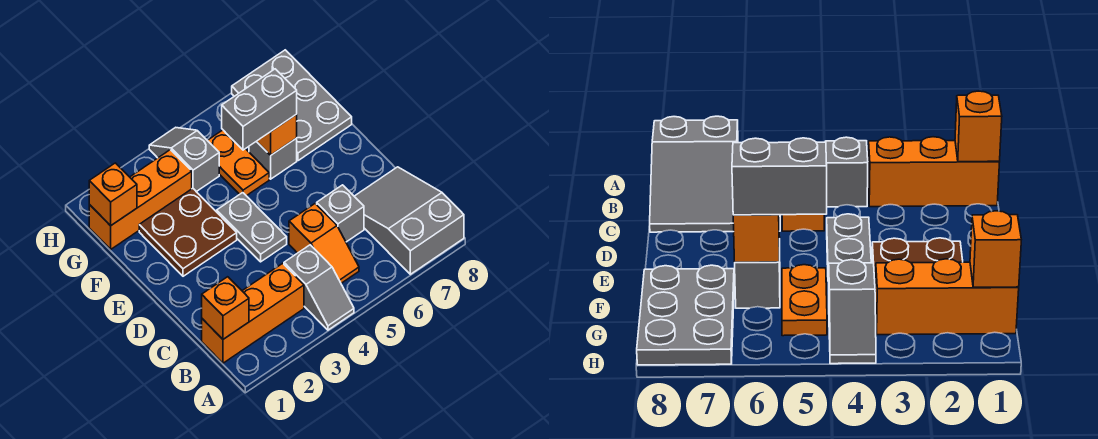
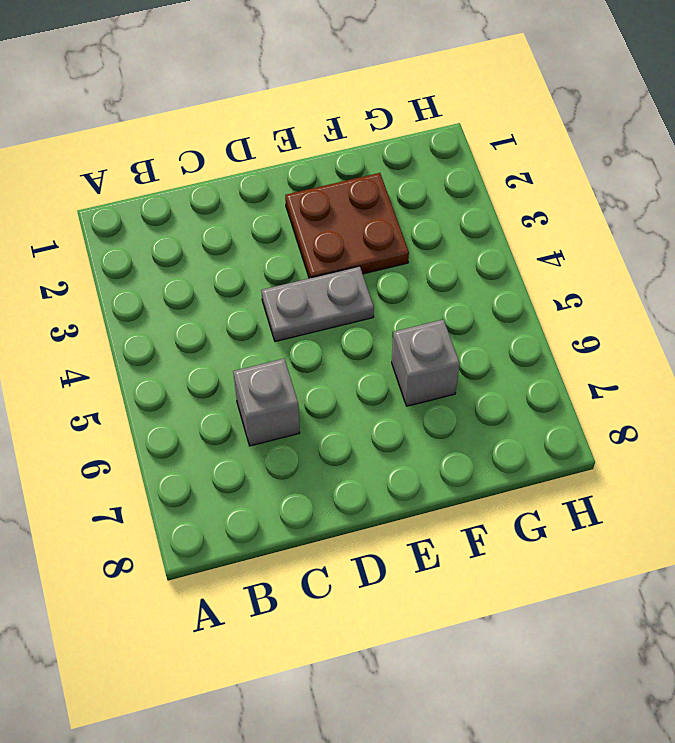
none -> grey slope A4:B4 level 1 top B
none -> grey slope A7:C8 level 1 top A
none -> orange brick B1:B3 level 1

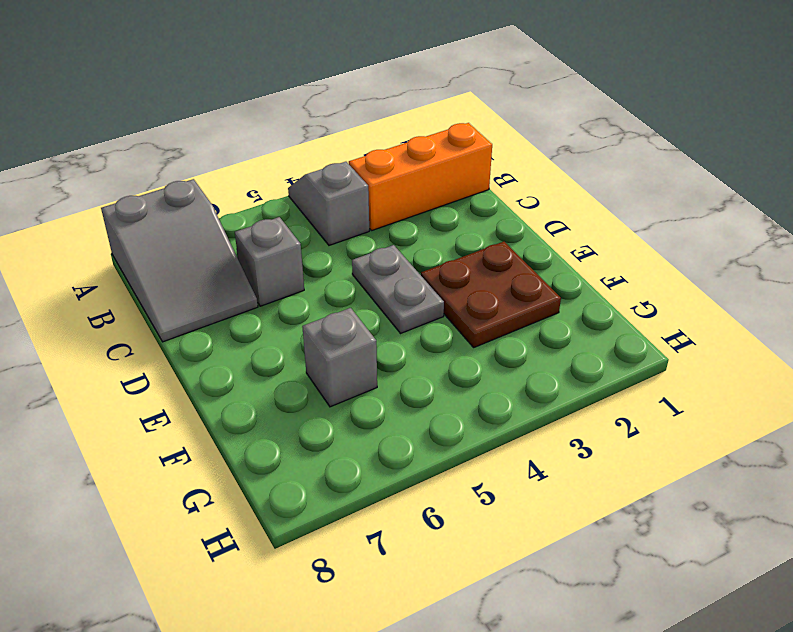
none -> orange slope B5:C5 level 1 top C
none -> orange plate F5:G5 level 1
none -> grey plate F7:H8 level 1

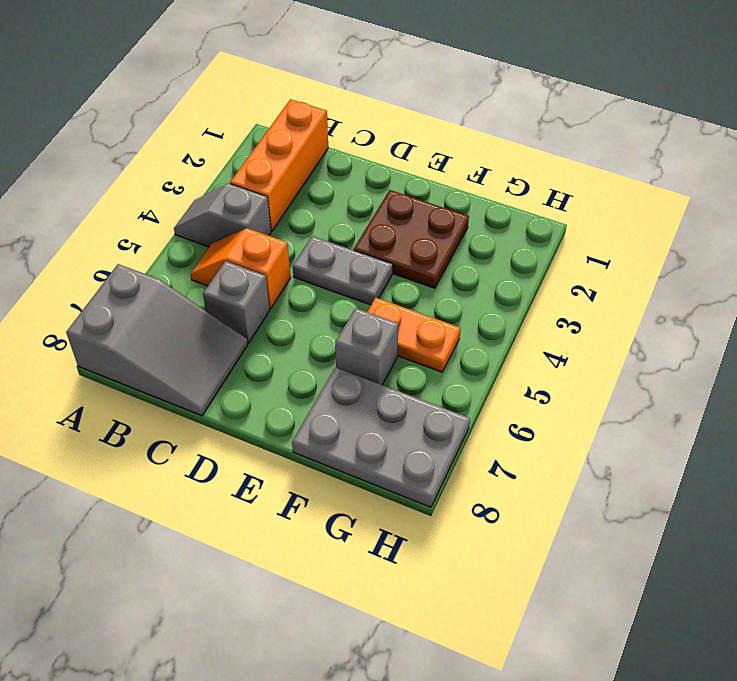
none -> orange brick G1:G3 level 1
none -> grey slope G4:H4 level 1 top G
none -> orange brick B1 level 2

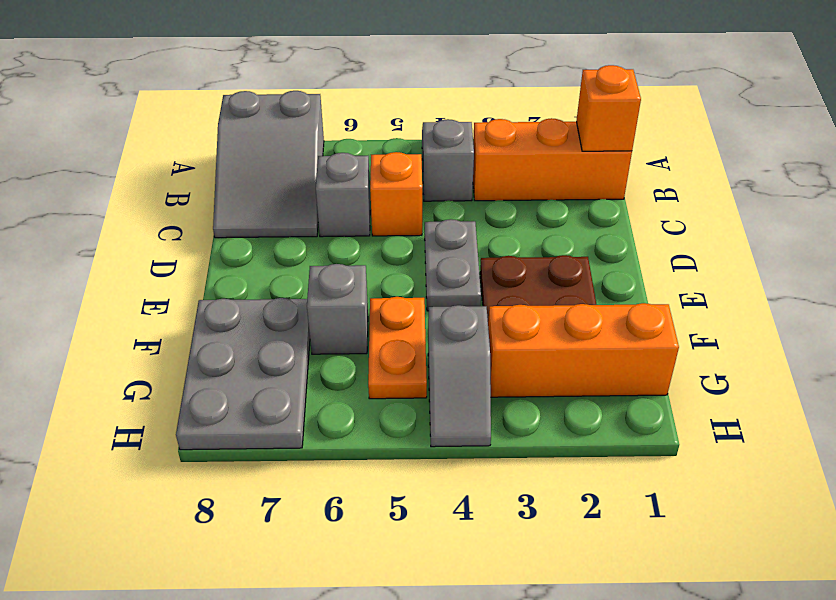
none -> orange brick F6 level 2
none -> orange brick G1 level 2
none -> grey brick F5:F6 level 3

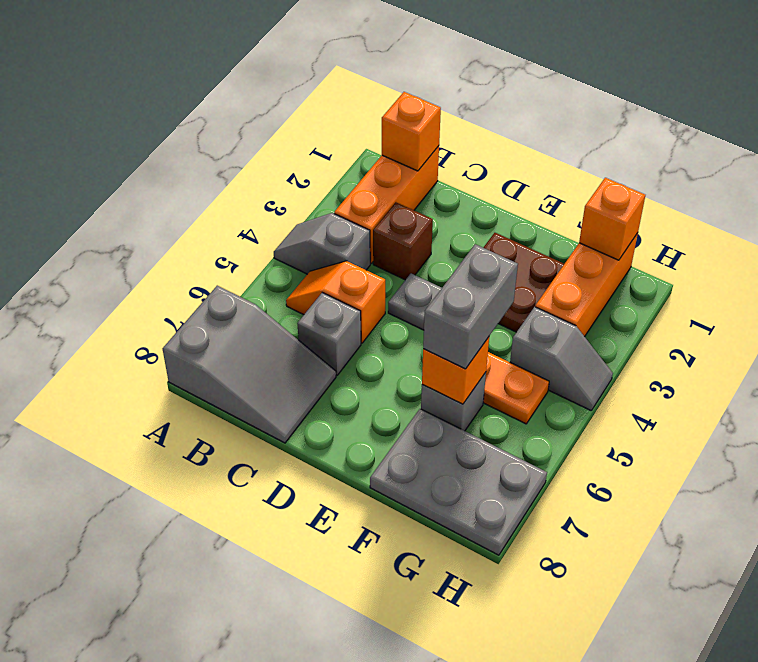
brown brick C3 level 1 -> none

